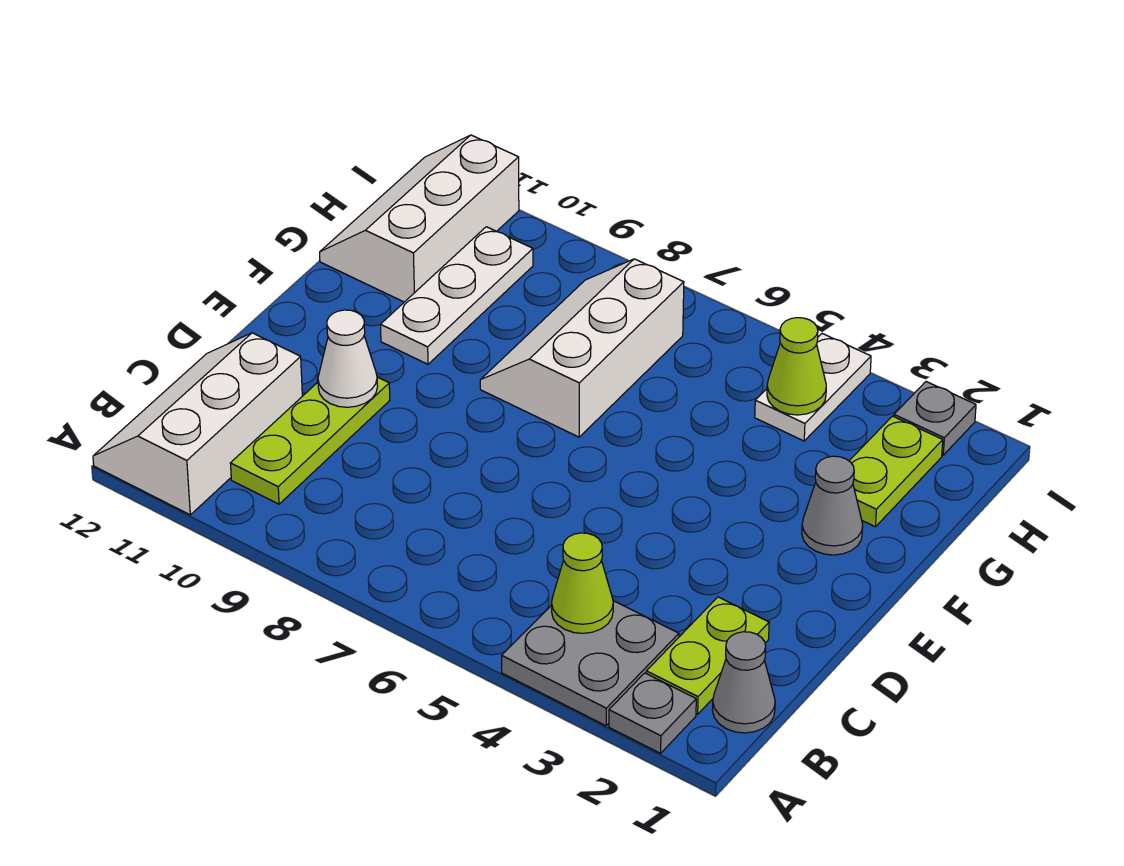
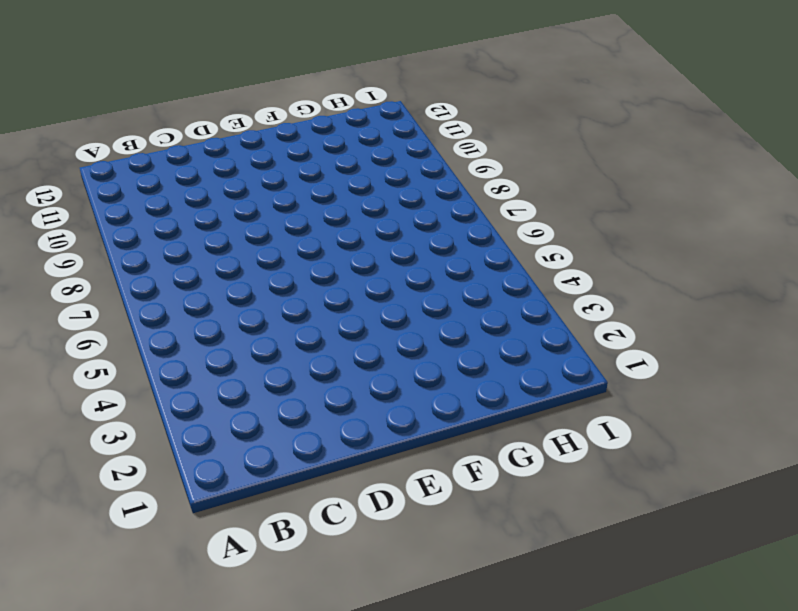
none -> grey plate A2 level 1
none -> grey plate A3:B4 level 1
none -> white slope A11:C12 level 1 top 11

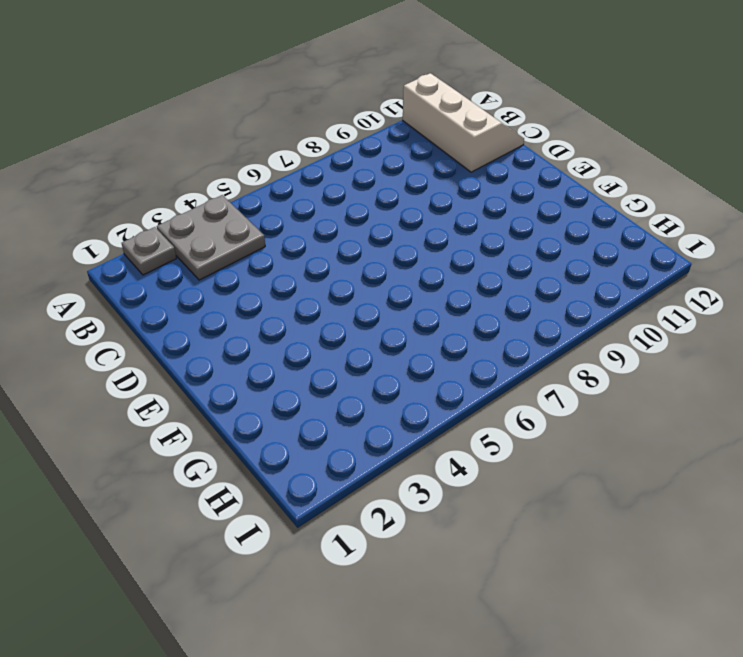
none -> grey cone B1 level 1
none -> lime plate B2:C2 level 1
none -> lime plate B10:D10 level 1

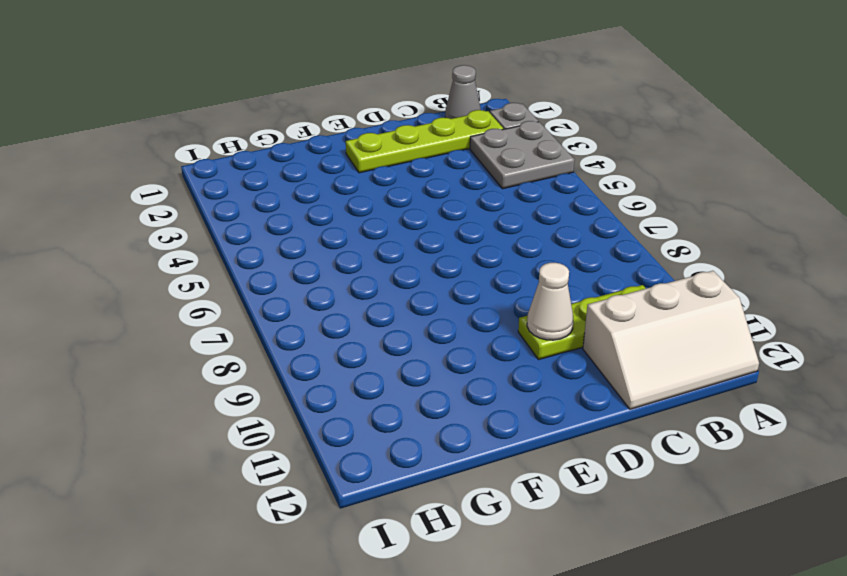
lime plate B2:E2 level 1 -> lime plate B2:C2 level 1
none -> grey cone F2 level 1
none -> white slope F7:H8 level 1 top 7
none -> white plate F10:H10 level 1

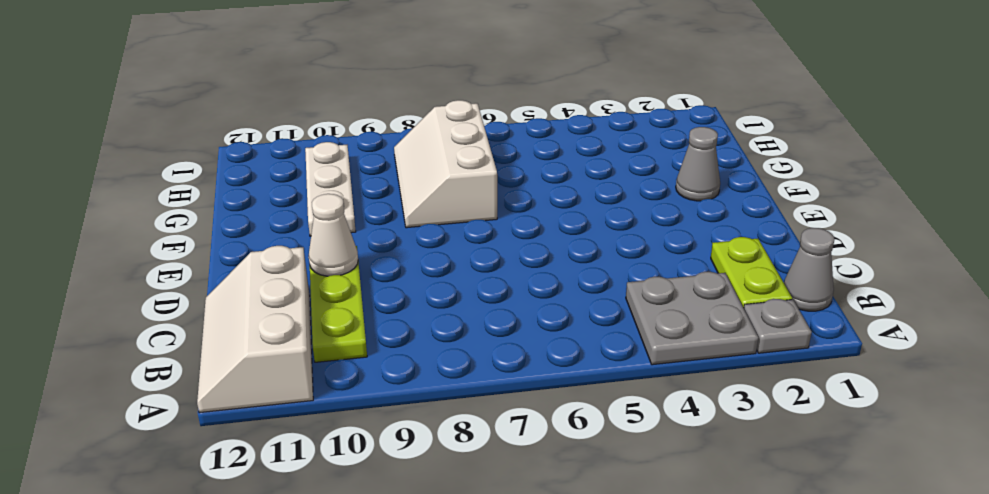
none -> lime plate G2:H2 level 1
none -> white slope G11:I12 level 1 top 11
none -> white plate H4:I4 level 1

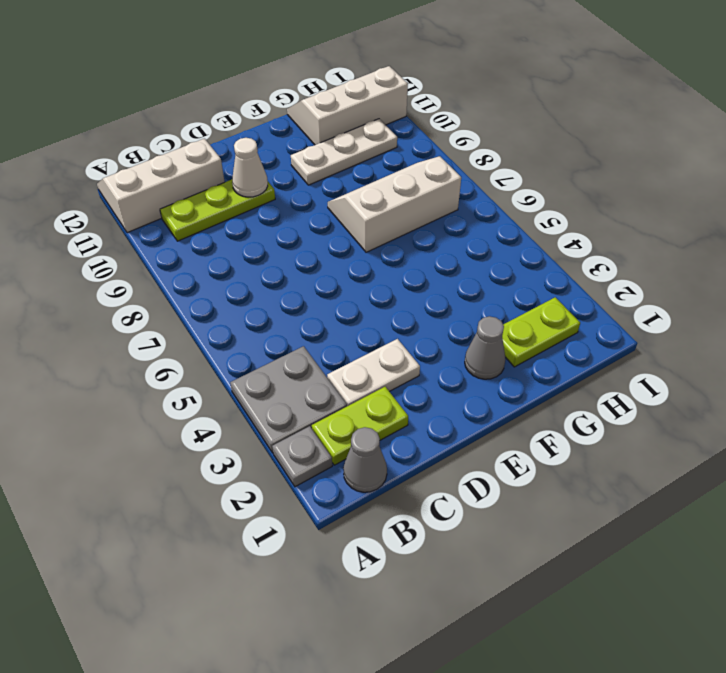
white plate C3:D3 level 1 -> white plate H4:I4 level 1
none -> grey plate I2 level 1
none -> lime cone B4 level 2
none -> lime cone H4 level 2

